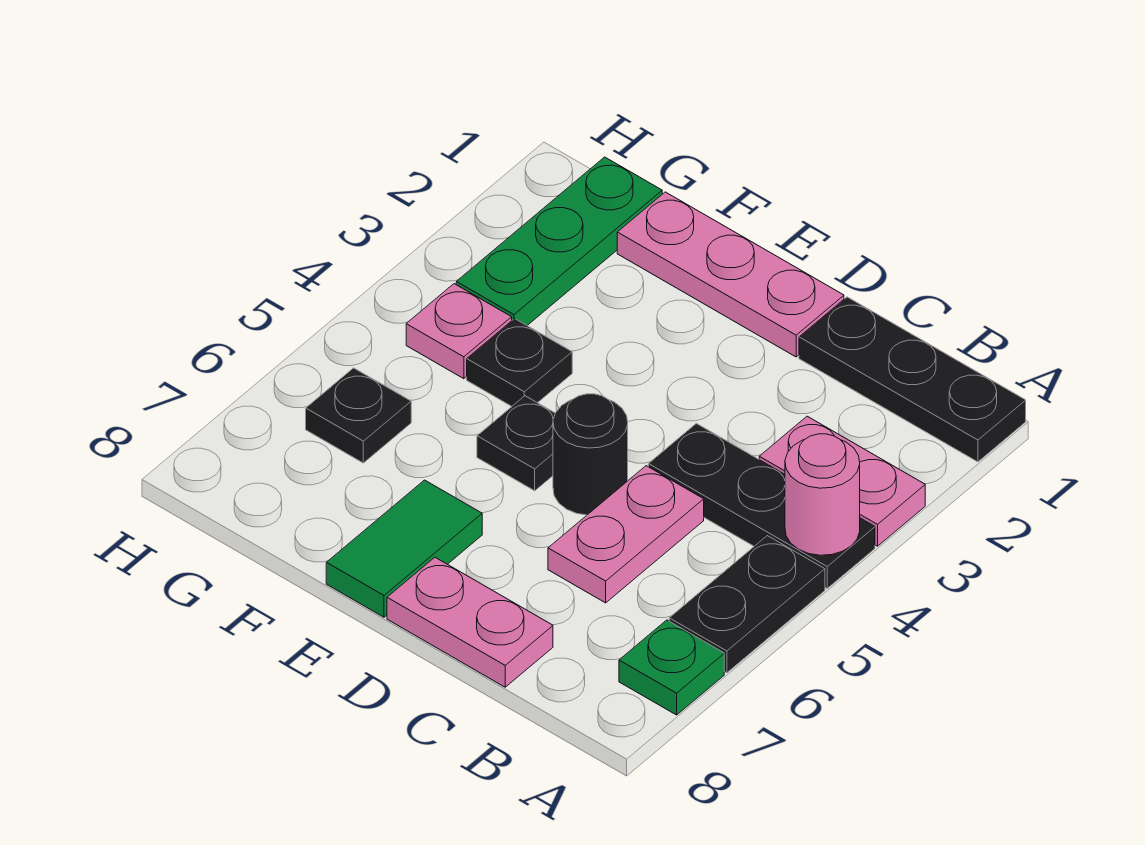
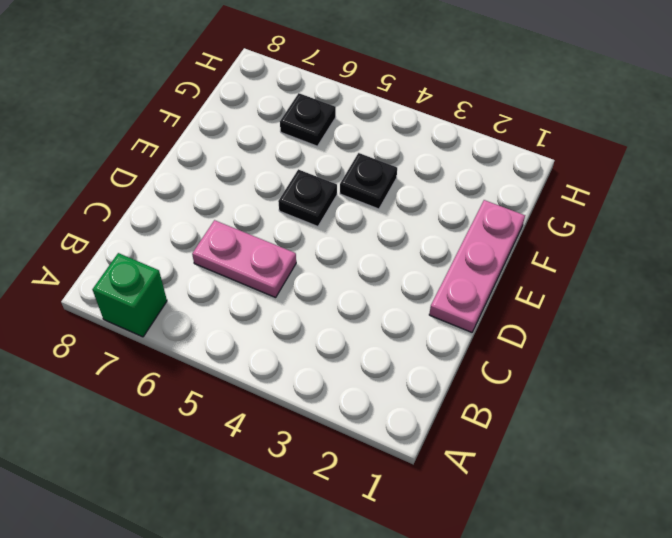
green brick A7 level 1 -> green plate A7 level 1
none -> black plate A1:C1 level 1
none -> pink plate A3:B3 level 1
none -> black plate A4:C4 level 1

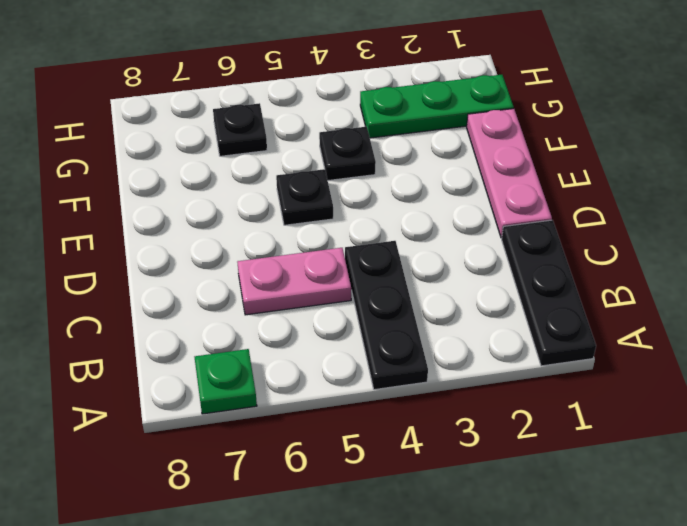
none -> pink plate A3:B3 level 1
none -> black plate A5:A6 level 1
none -> pink plate C8:D8 level 1

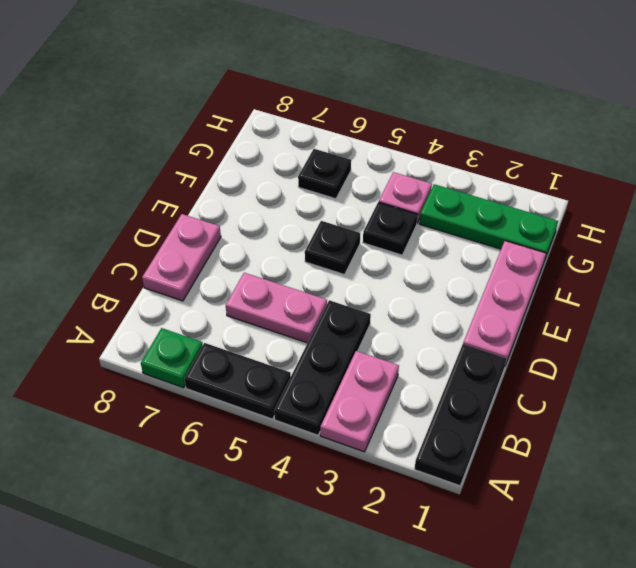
none -> black round brick D5 level 1
none -> green tile E7:E8 level 1
none -> pink round brick A4 level 2

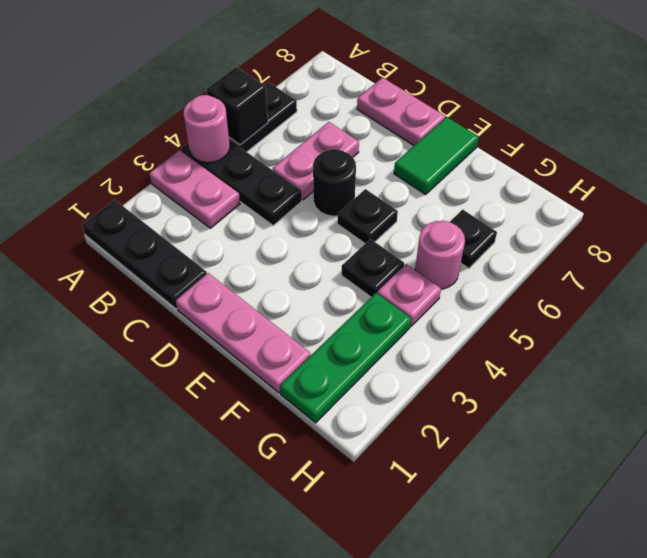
black brick A5 level 2 -> none
pink round brick G5 level 1 -> none
none -> green plate A7 level 1

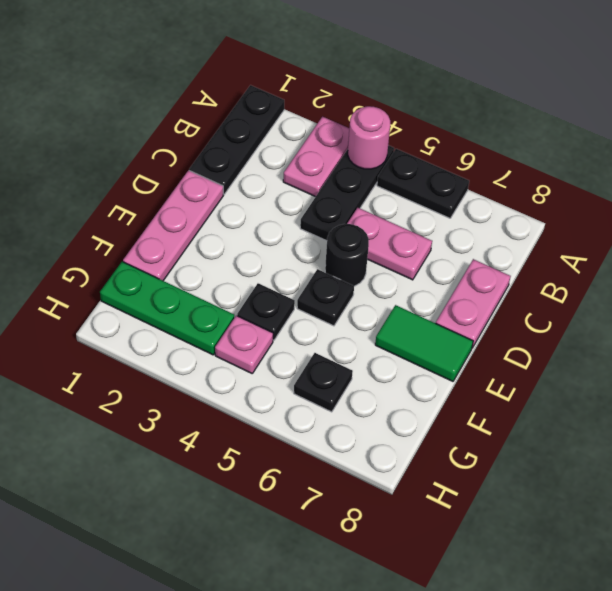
none -> green plate A7 level 1

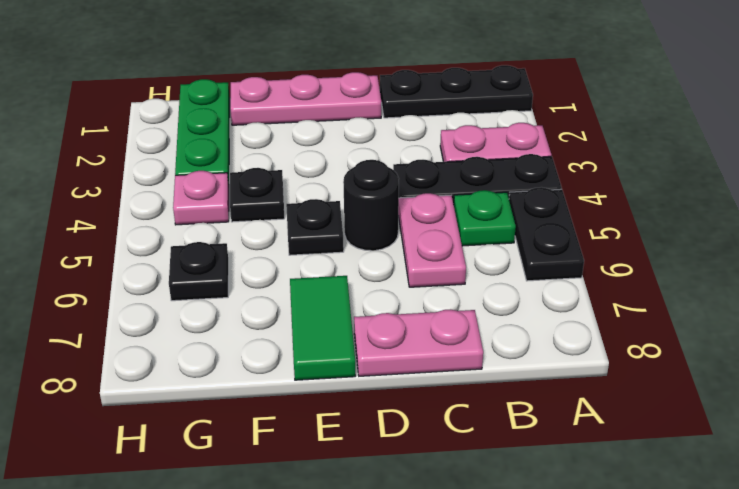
green plate B5 level 1 -> green plate A7 level 1
none -> pink round brick A4 level 2

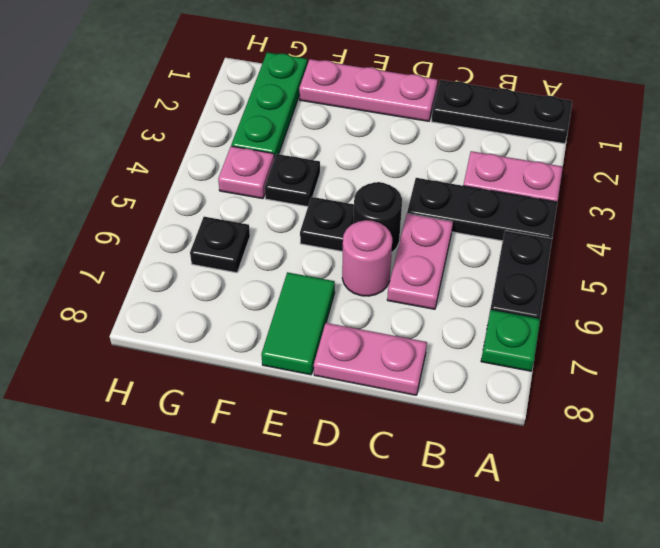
pink round brick D6 level 1 -> pink round brick A4 level 2

